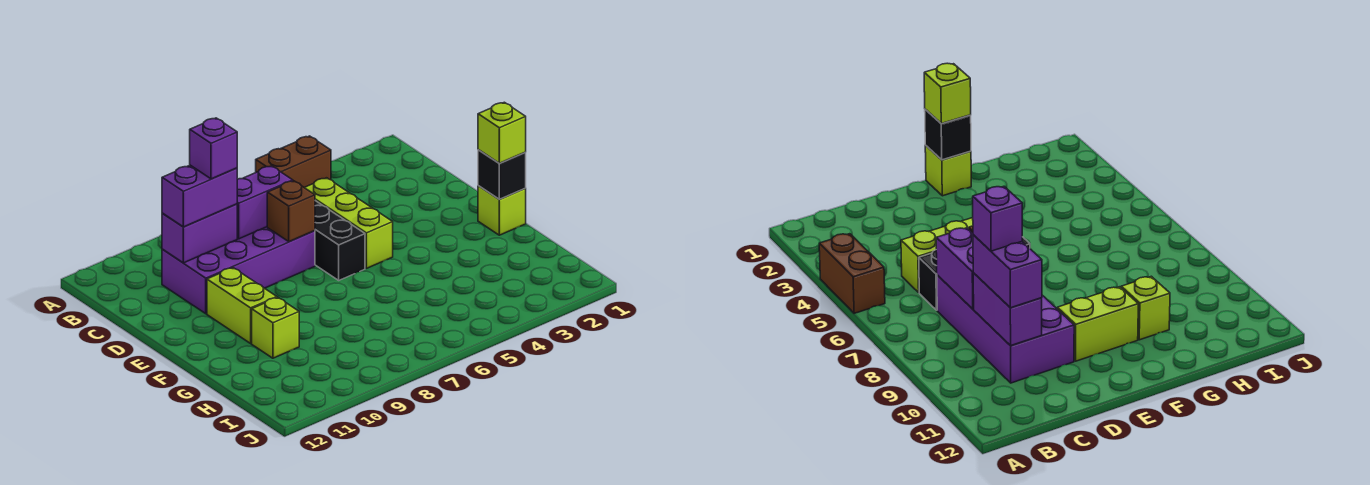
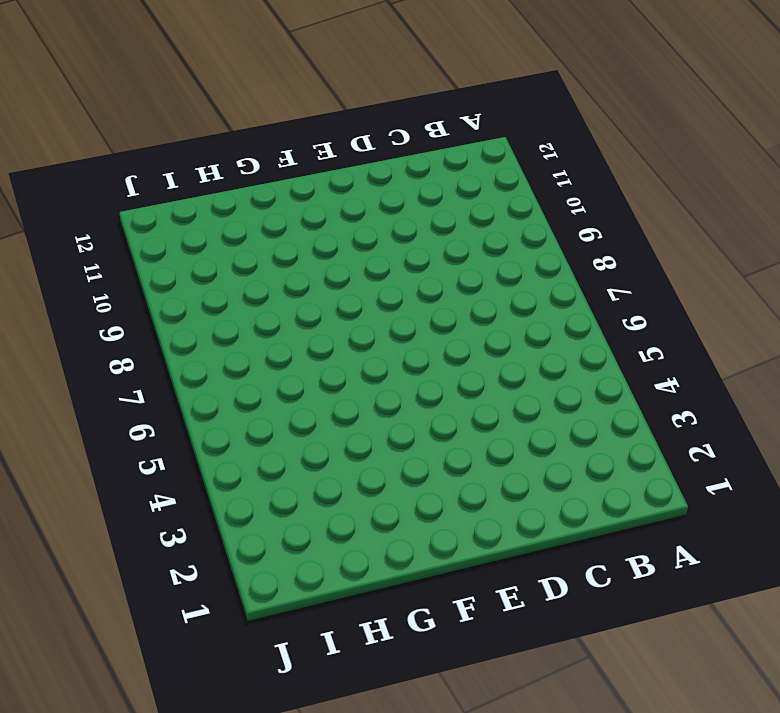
none -> brown brick A4:A5 level 1
none -> lime brick C5:E5 level 1
none -> black brick C6:E6 level 1

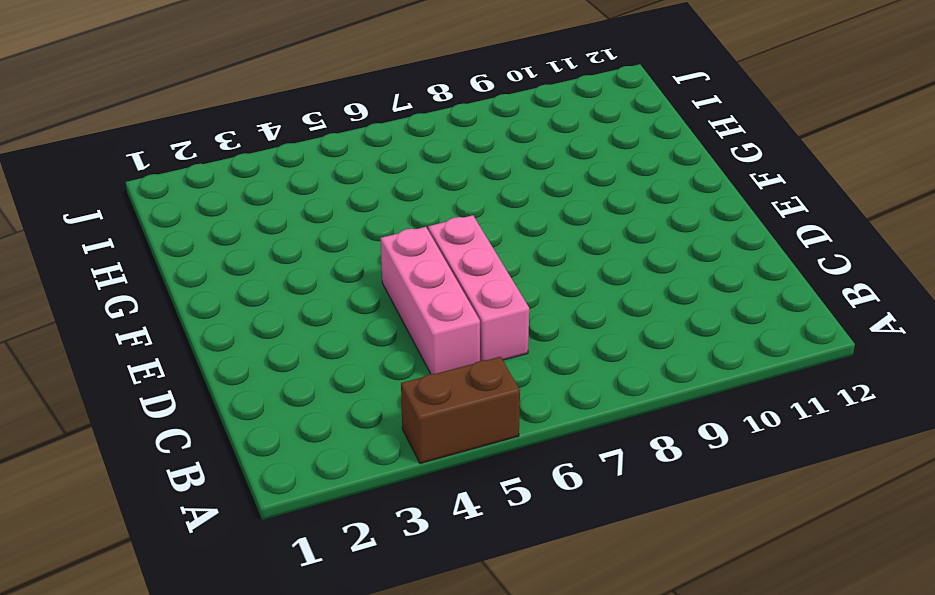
pink brick C5:E5 level 1 -> lime brick C5:E5 level 1
pink brick C6:E6 level 1 -> black brick C6:E6 level 1
none -> purple brick C7:D10 level 1
none -> lime brick E10:F10 level 1
none -> lime brick F1 level 1

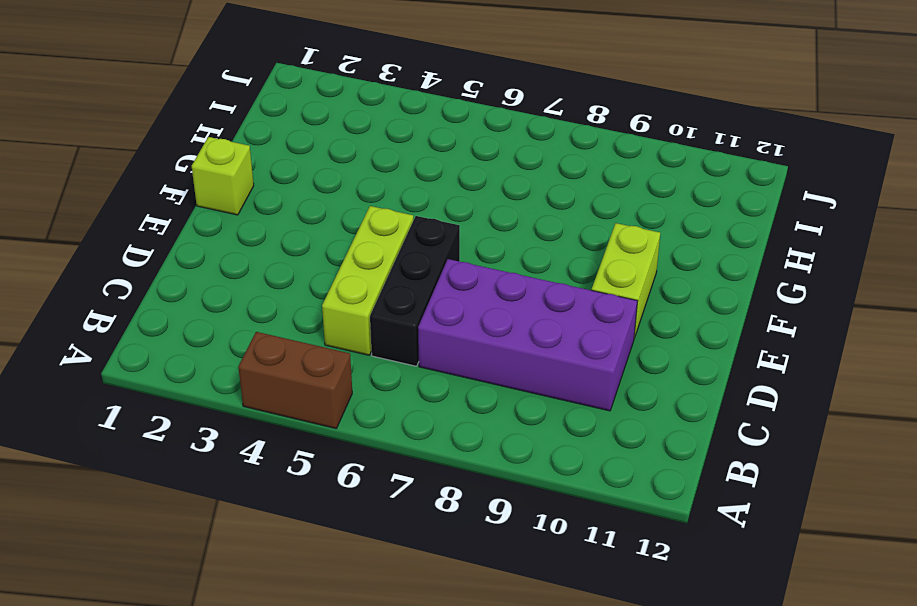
none -> lime brick G10 level 1
none -> purple brick C7:C8 level 2
none -> purple brick C9:C10 level 2

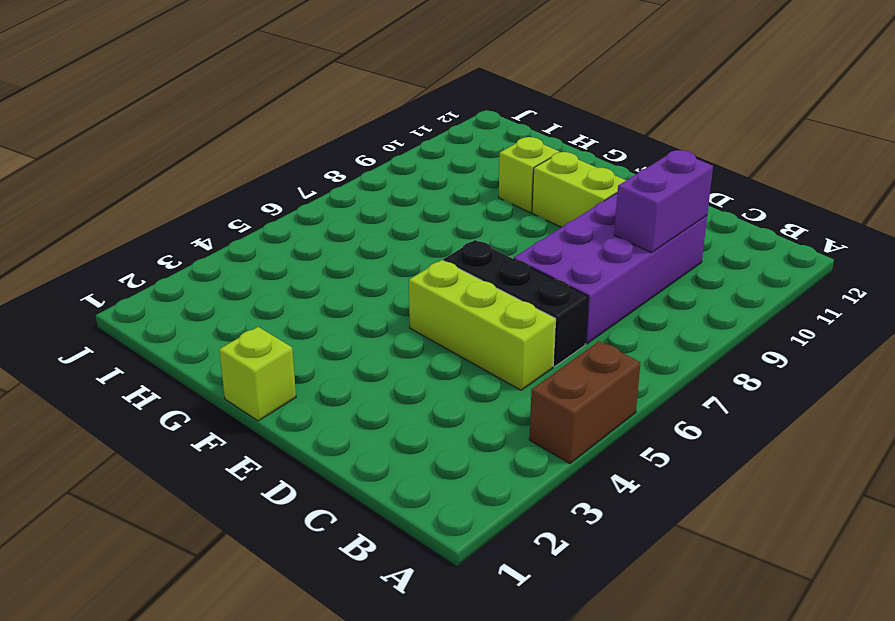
none -> purple brick C7:C8 level 2
none -> brown brick D7 level 2
none -> black brick F1 level 2

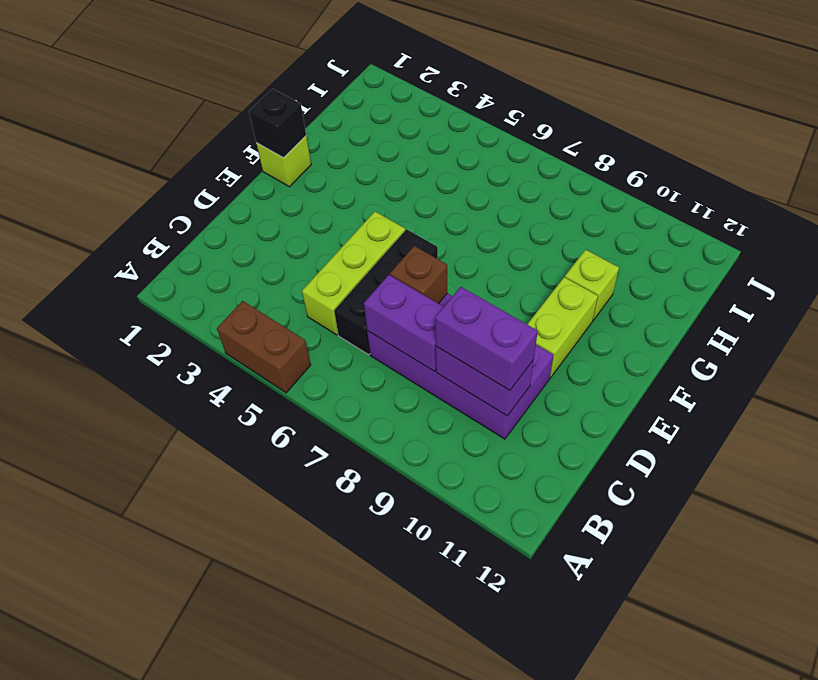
none -> lime brick F1 level 3
none -> purple brick C9 level 4

